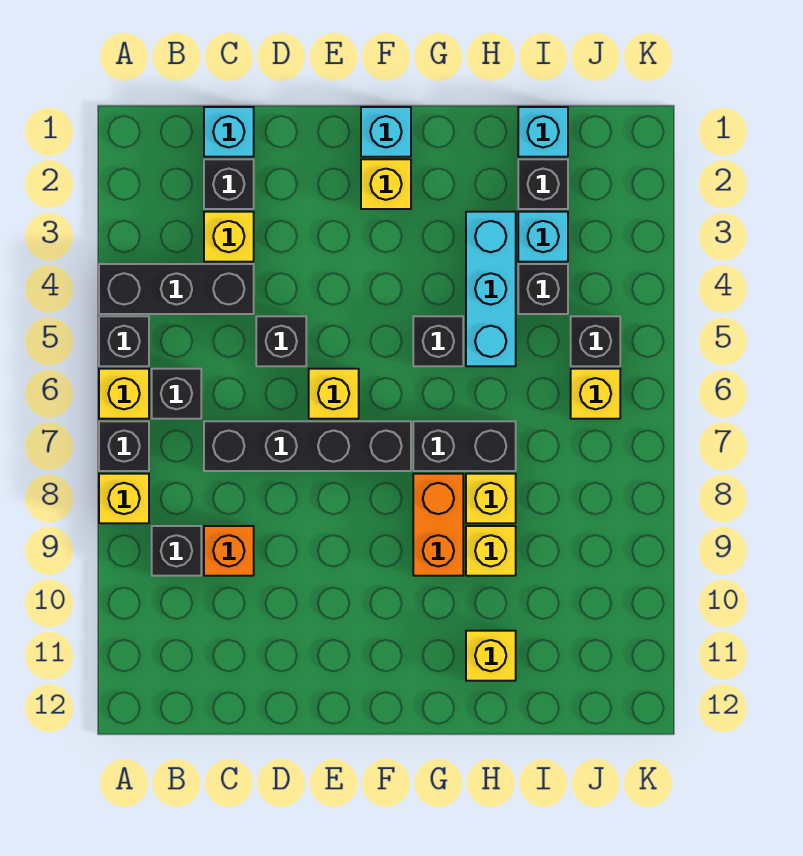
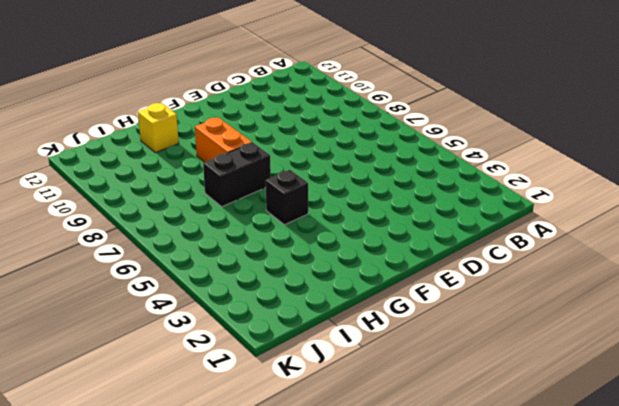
none -> black brick A4:C4 level 1
none -> black brick A5 level 1
none -> yellow brick A6 level 1

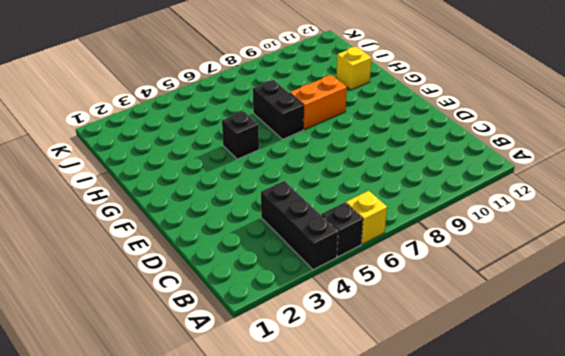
none -> black brick A7 level 1
none -> yellow brick A8 level 1
none -> black brick B6 level 1

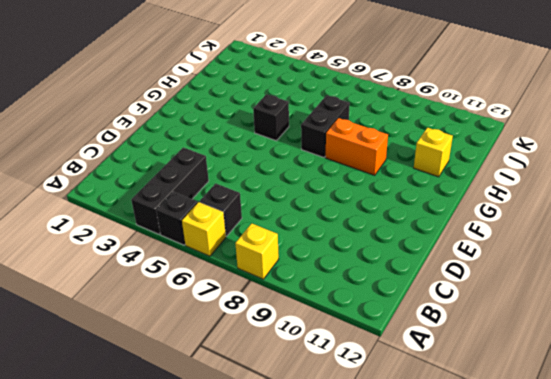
none -> black brick A7 level 1
none -> black brick B9 level 1
none -> cyan brick C1 level 1

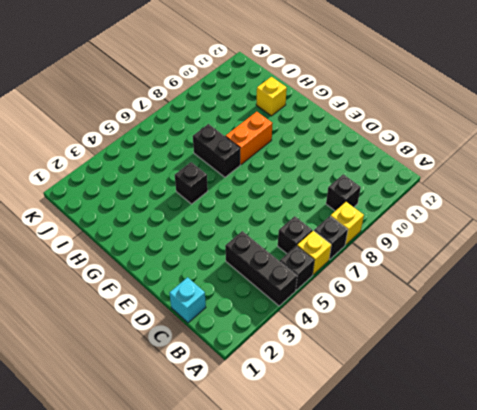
none -> black brick C2 level 1
none -> yellow brick C3 level 1
none -> black brick C7:F7 level 1

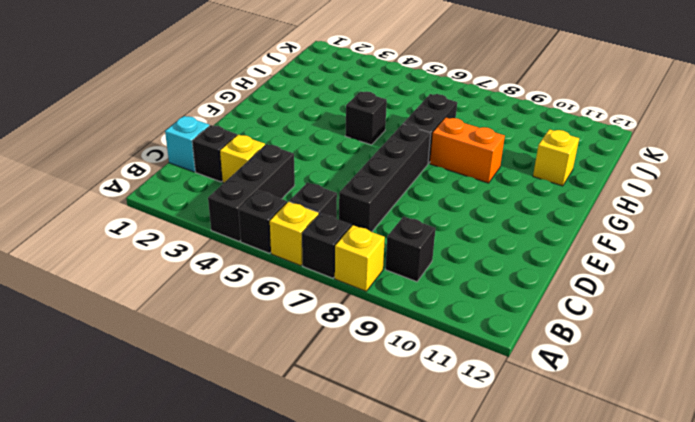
none -> orange brick C9 level 1
none -> black brick D5 level 1
none -> yellow brick E6 level 1

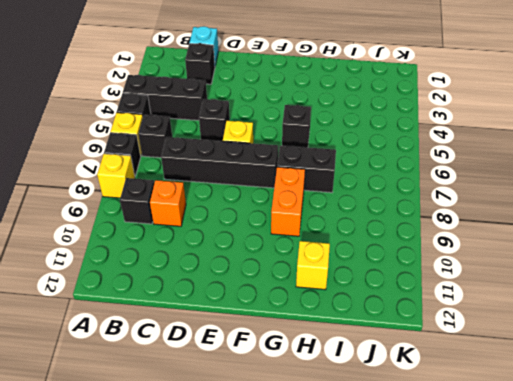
none -> yellow brick C3 level 1
none -> cyan brick F1 level 1
none -> yellow brick F2 level 1

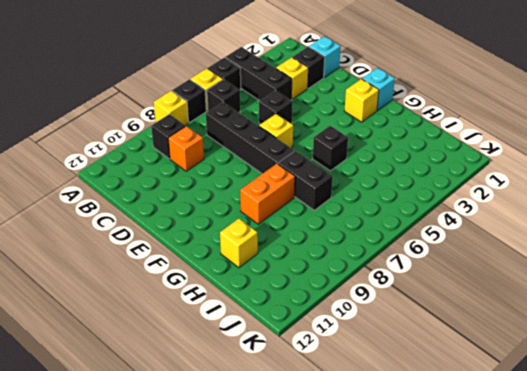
none -> cyan brick H3:H5 level 1
none -> yellow brick H8 level 1
none -> yellow brick H9 level 1

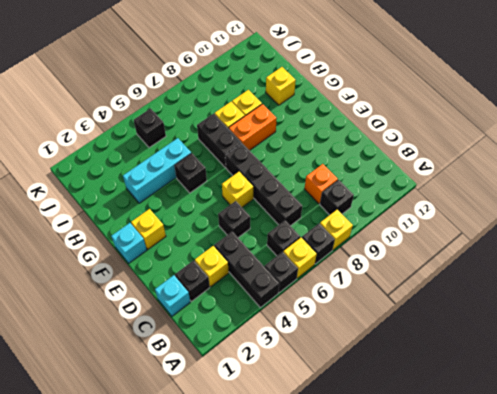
none -> cyan brick I1 level 1
none -> black brick I2 level 1
none -> cyan brick I3 level 1

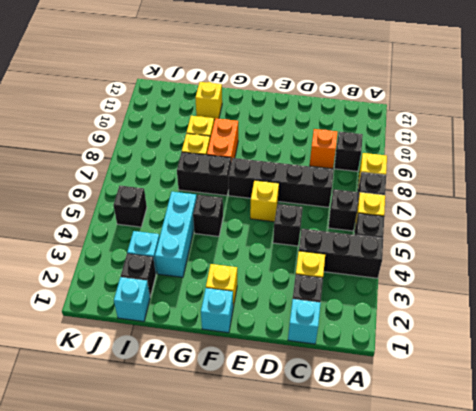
none -> black brick I4 level 1
none -> yellow brick J6 level 1

